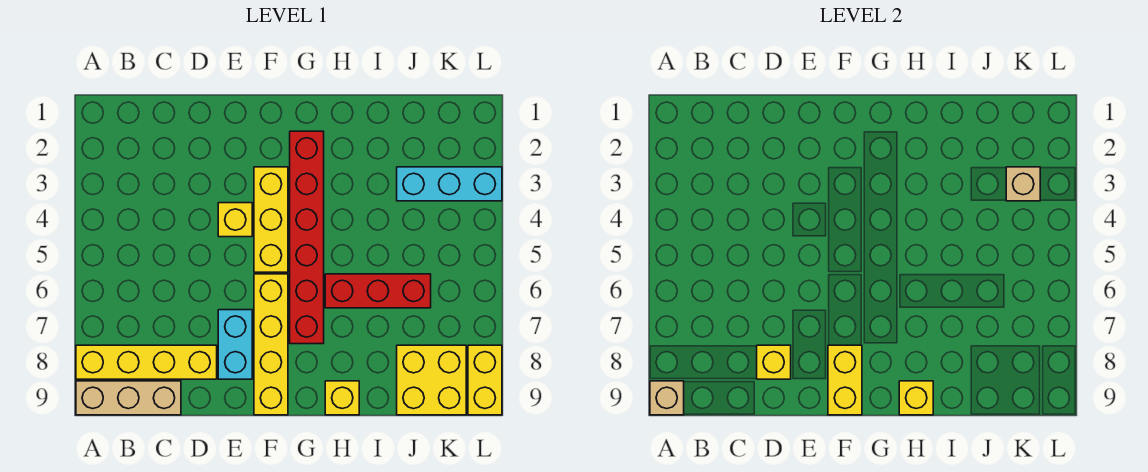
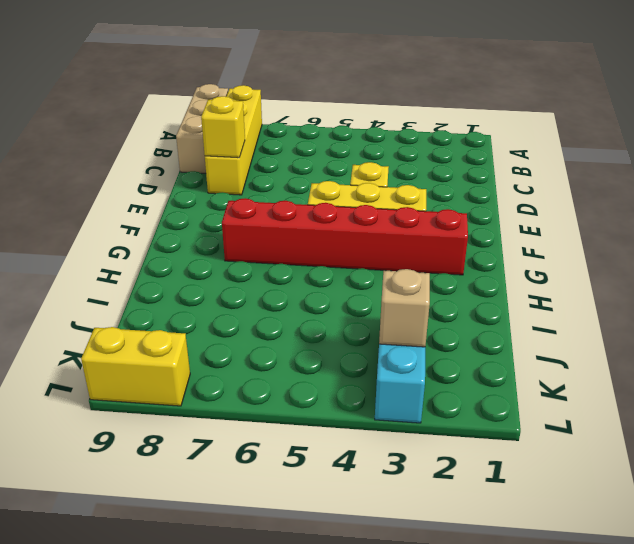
none -> cyan brick E7:E8 level 1
none -> yellow brick F6:F9 level 1
none -> red brick H6:J6 level 1

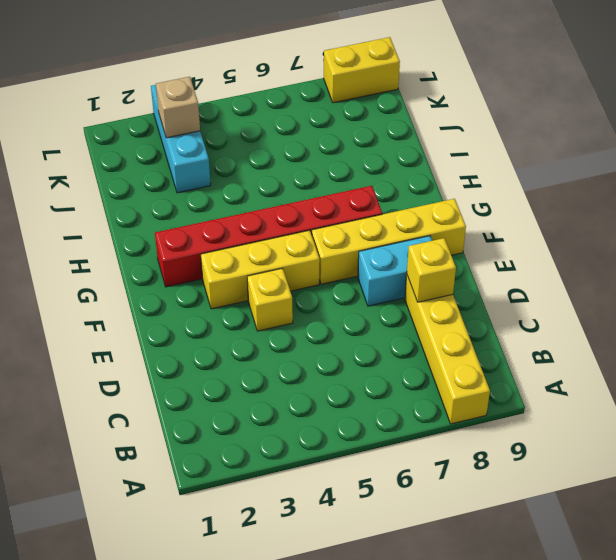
none -> tan brick A9:C9 level 1
none -> red brick H6:J6 level 1
none -> yellow brick H9 level 1

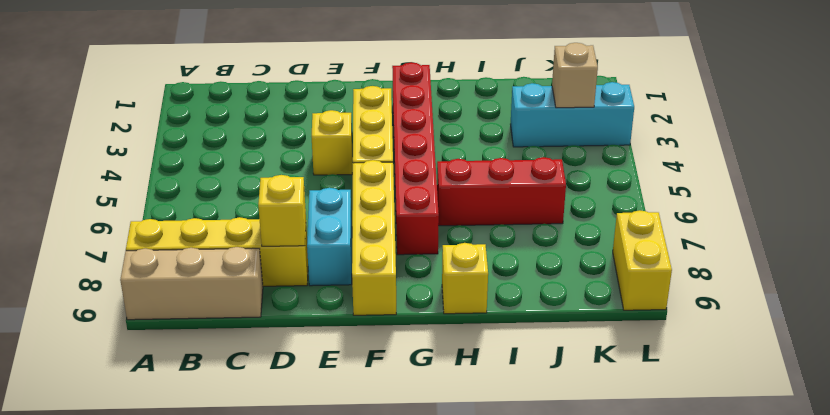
none -> yellow brick J8:K9 level 1
none -> tan brick A9 level 2
none -> yellow brick F8:F9 level 2

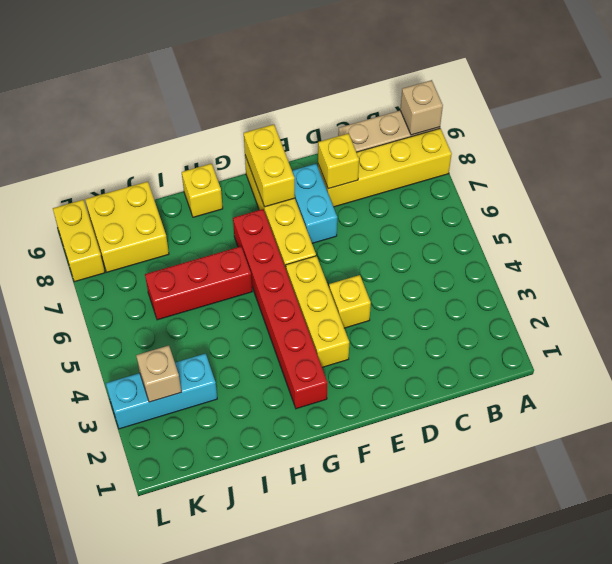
none -> yellow brick H9 level 2

